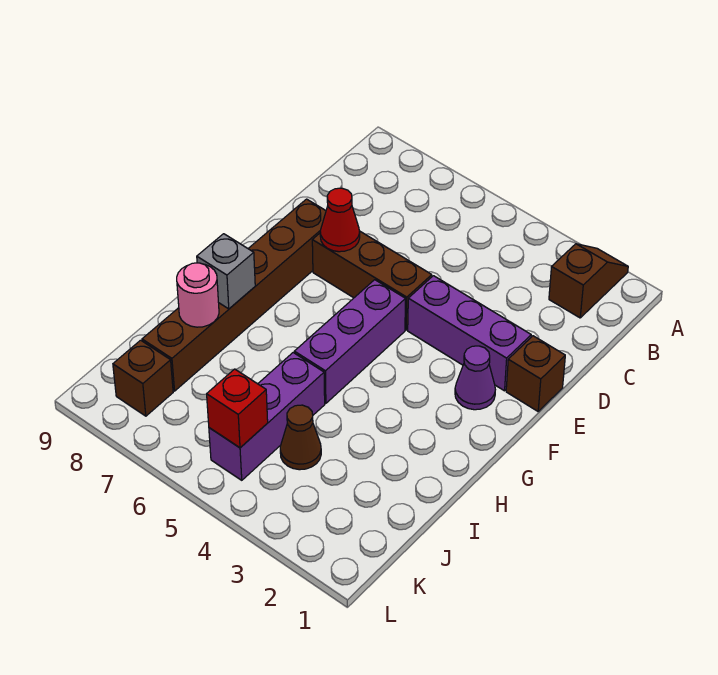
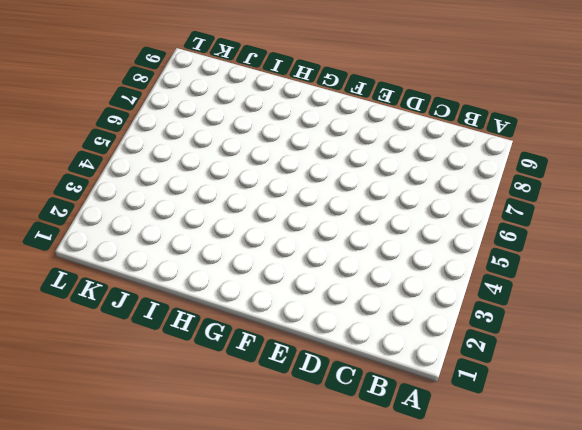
none -> brown slope A2:B2 level 1 top B
none -> brown brick E1 level 1
none -> purple brick E2:E4 level 1

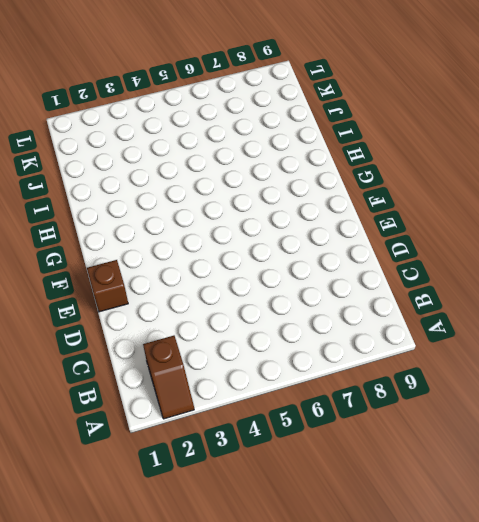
none -> purple brick E2:E4 level 1
none -> brown brick E5:E7 level 1
none -> brown brick E8:J8 level 1

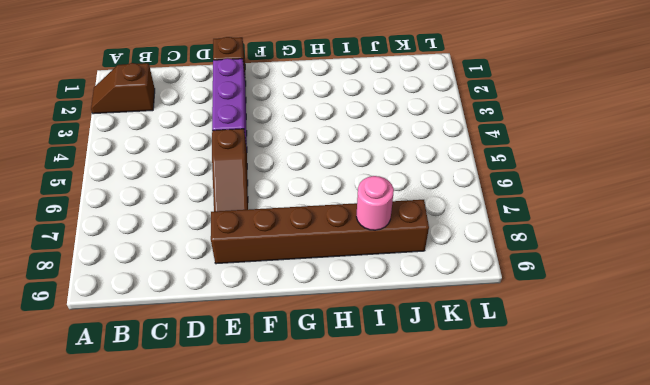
brown slope E5:E7 level 1 top 5 -> brown brick E5:E7 level 1
none -> purple cone F2 level 1
none -> purple brick F5:H5 level 1
none -> purple brick I5:K5 level 1

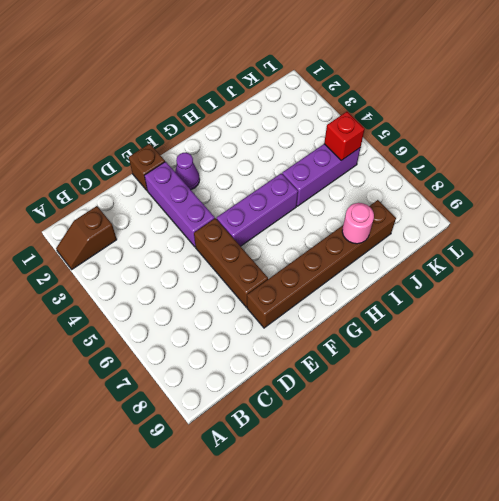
none -> brown cone J4 level 1
none -> brown brick K8 level 1
none -> red cone E7 level 2

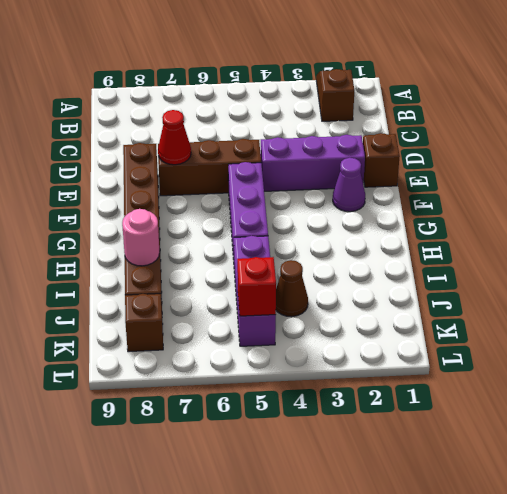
none -> grey brick H8 level 2

